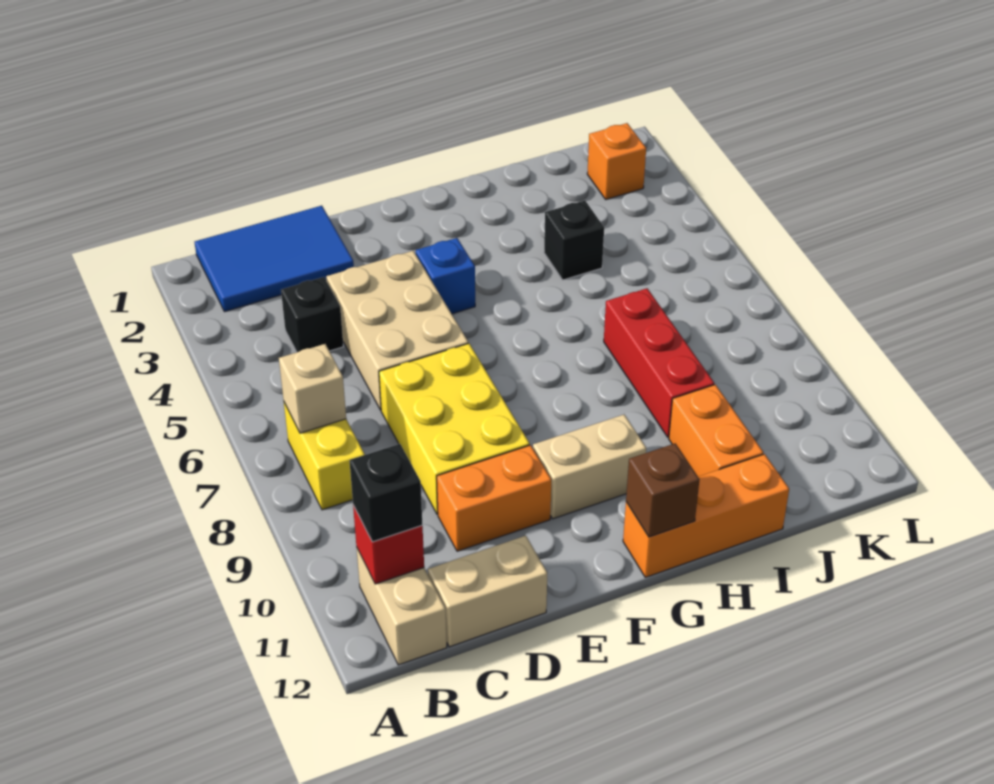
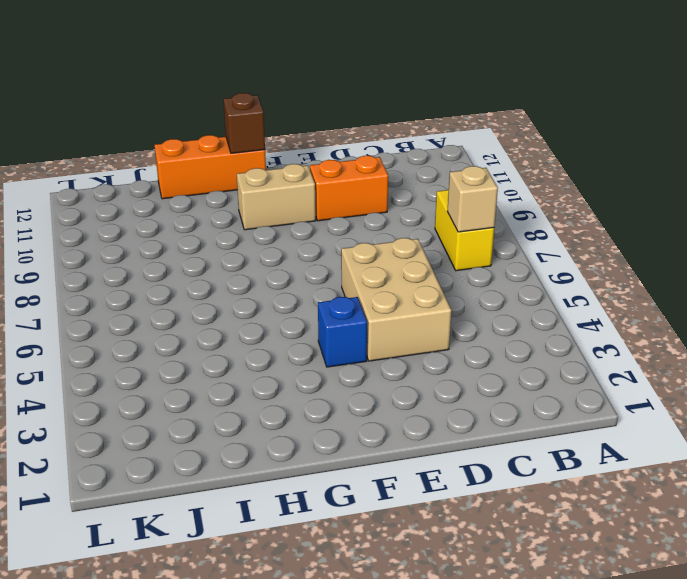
none -> blue tile B1:D2 level 1
none -> tan brick B11:B12 level 1
none -> black brick C4 level 1

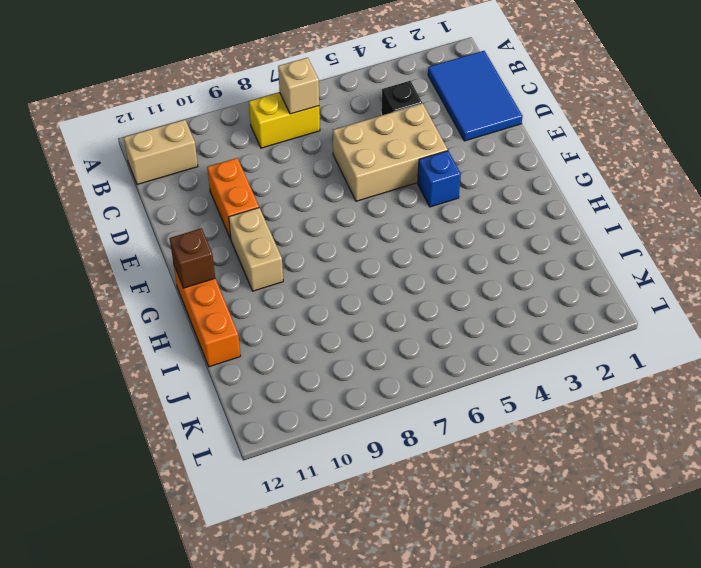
none -> tan brick C12:D12 level 1
none -> yellow brick D7:E9 level 1
none -> black brick I4 level 1

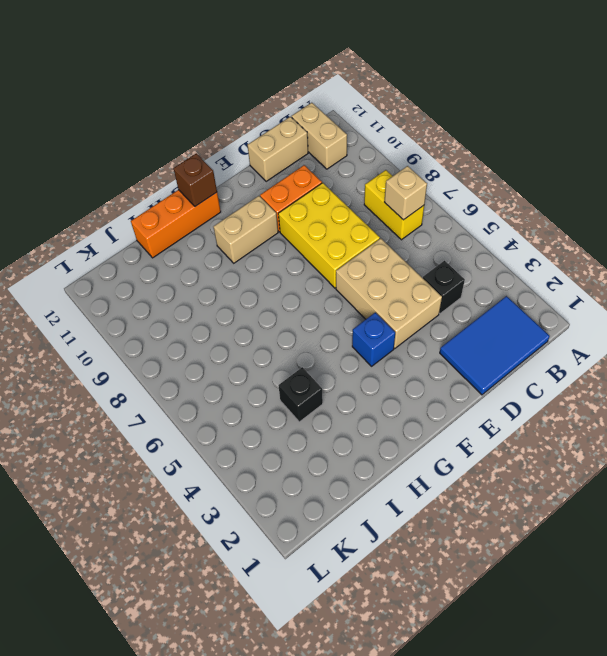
none -> red brick I7:I9 level 1
none -> orange brick I10:I11 level 1
none -> orange brick K2 level 1

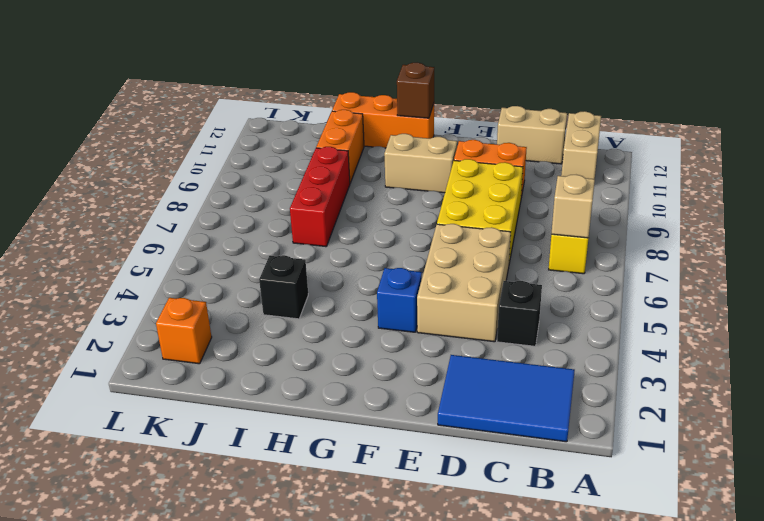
none -> red brick B11 level 2
none -> black brick B11 level 3

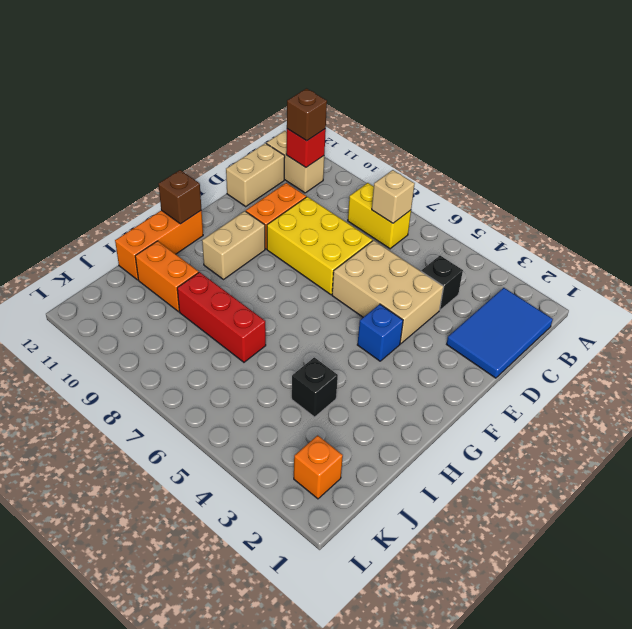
brown brick B11 level 3 -> black brick B11 level 3

